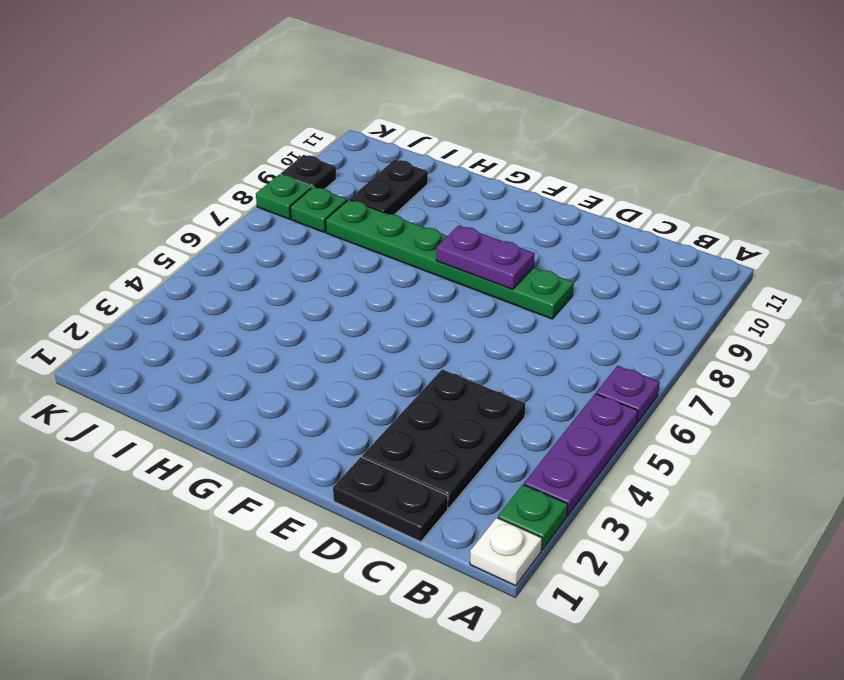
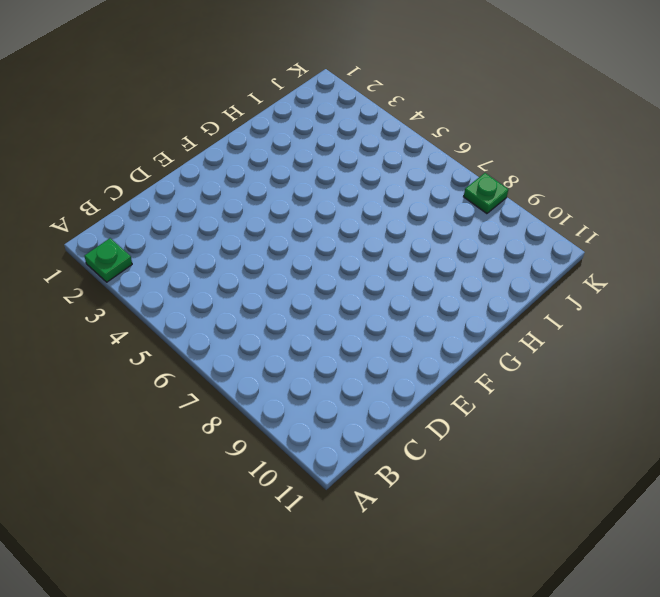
none -> white plate A1 level 1
none -> purple plate A3:A5 level 1
none -> purple plate A6 level 1

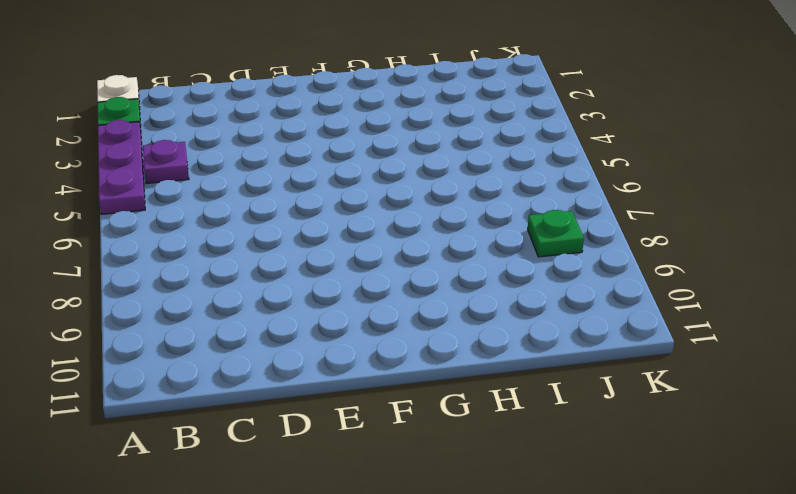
purple plate B4 level 1 -> purple plate A6 level 1
none -> black plate C1:D1 level 1
none -> black plate C2:D4 level 1
none -> green plate D8:I8 level 1

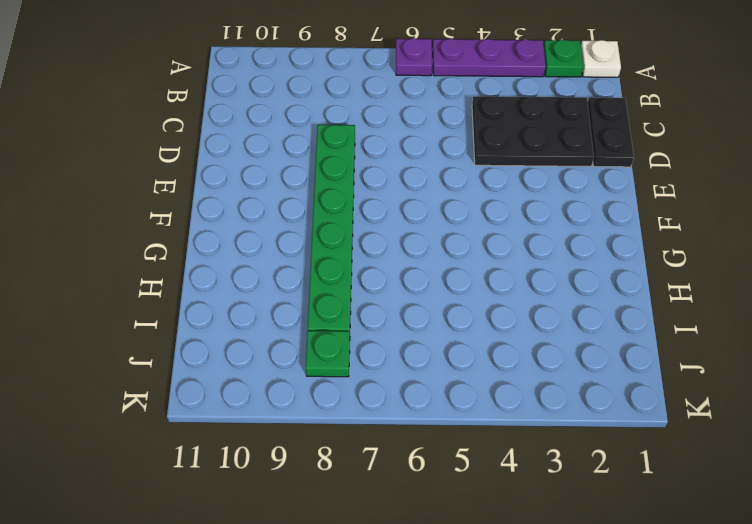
none -> black plate I9:I10 level 1
none -> green plate K8 level 1
none -> black plate K9 level 1

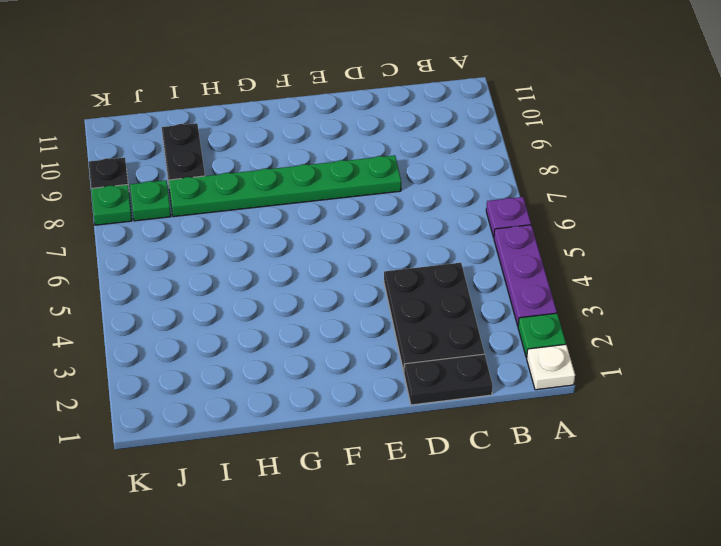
none -> purple plate E8:F8 level 2

